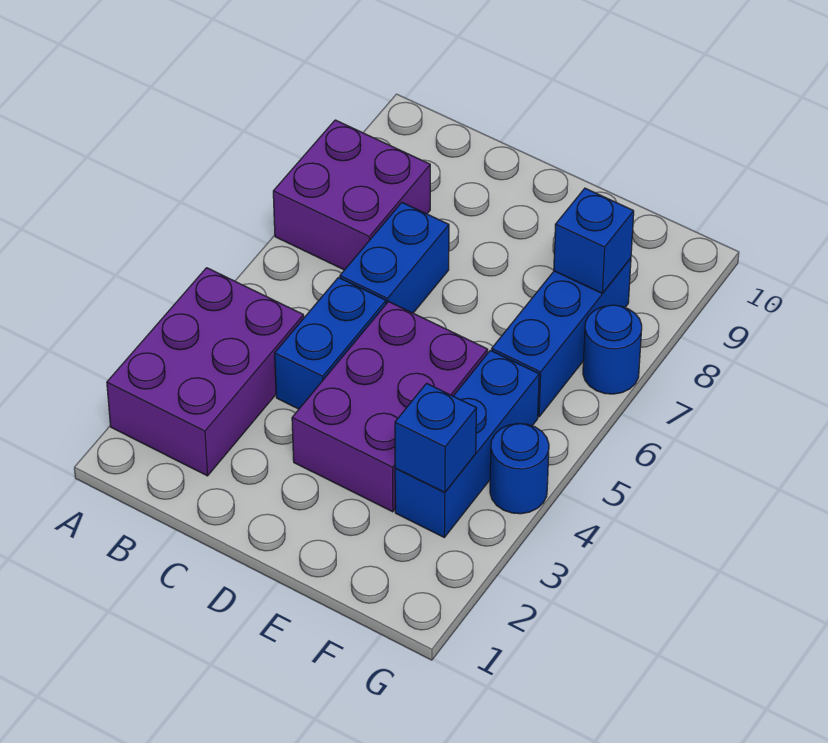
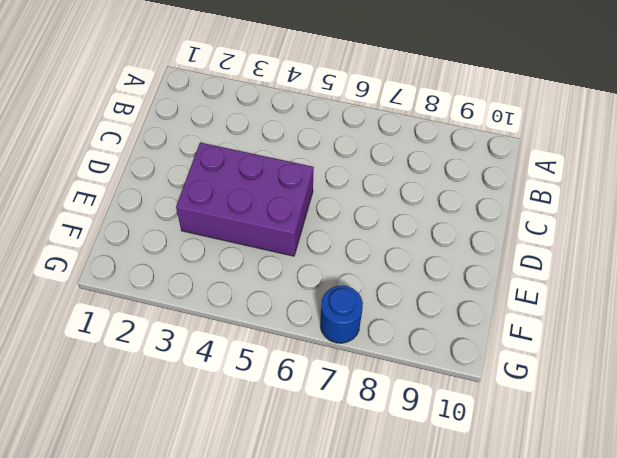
none -> purple brick A2:B4 level 1
none -> purple brick A7:B8 level 1

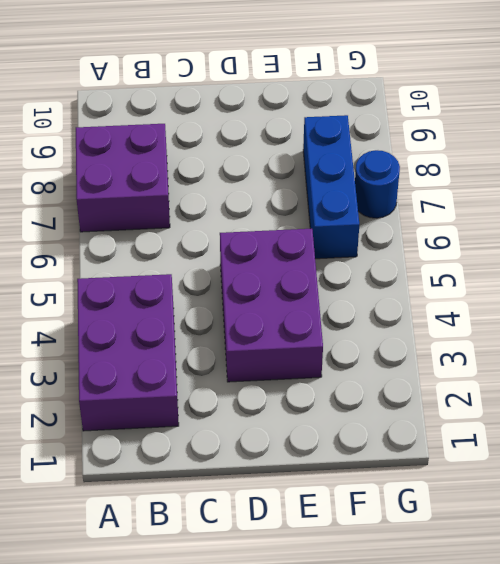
none -> blue brick C4:C5 level 1
none -> blue brick C6:C7 level 1

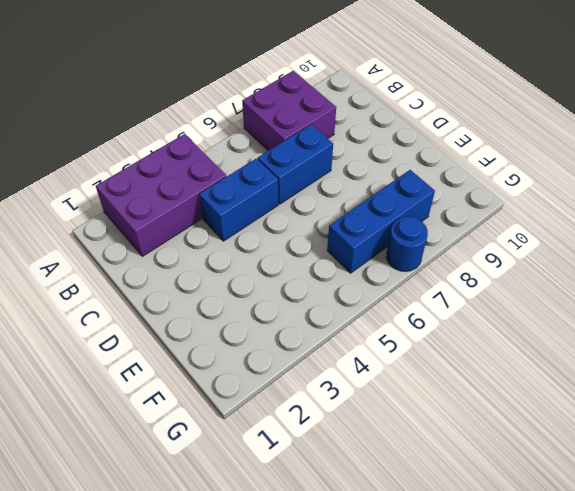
none -> purple brick D3:E5 level 1
none -> blue brick F3:F5 level 1

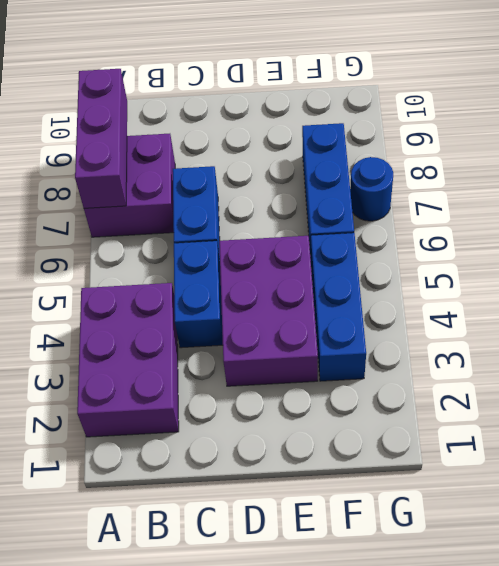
purple brick A7:A9 level 2 -> none
none -> blue round brick G4 level 1
none -> blue brick F3 level 2

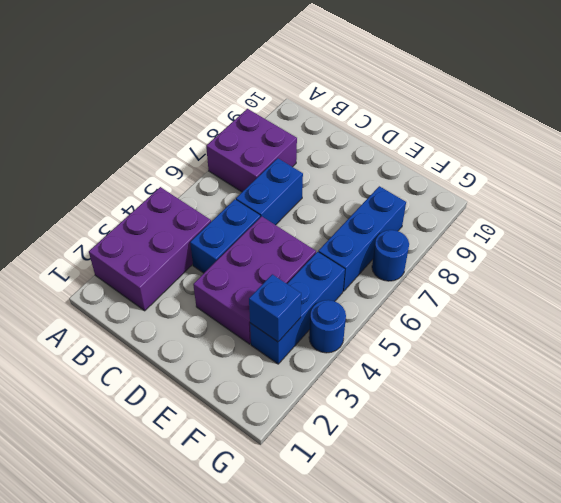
none -> blue brick F8 level 2

